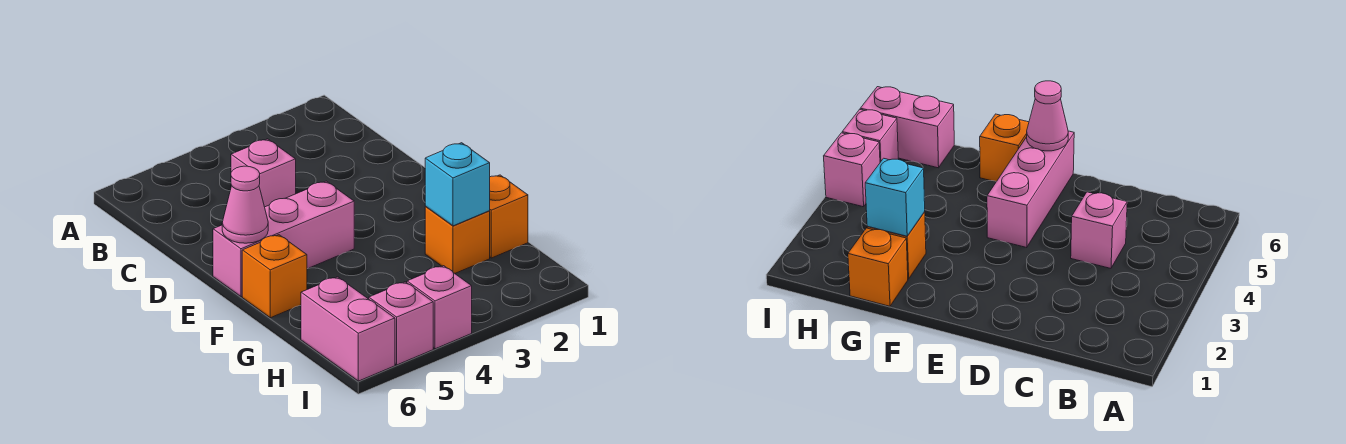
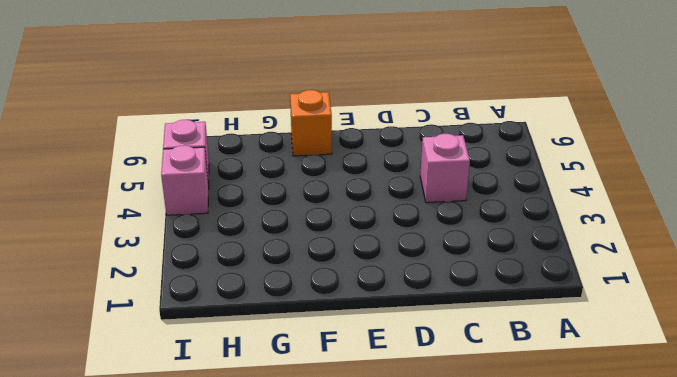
none -> pink brick E4:E6 level 1
none -> orange brick G1 level 1

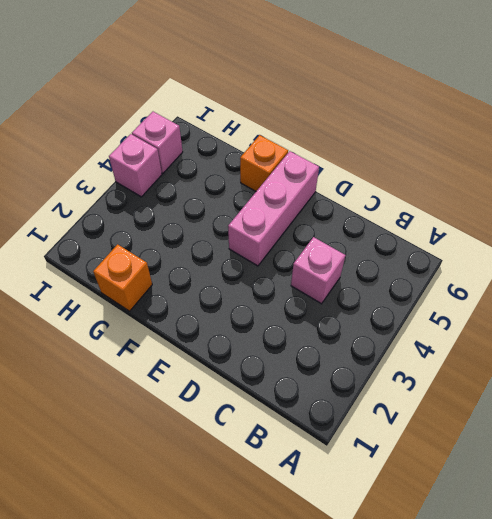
none -> orange brick G2 level 1
none -> pink brick H6:I6 level 1

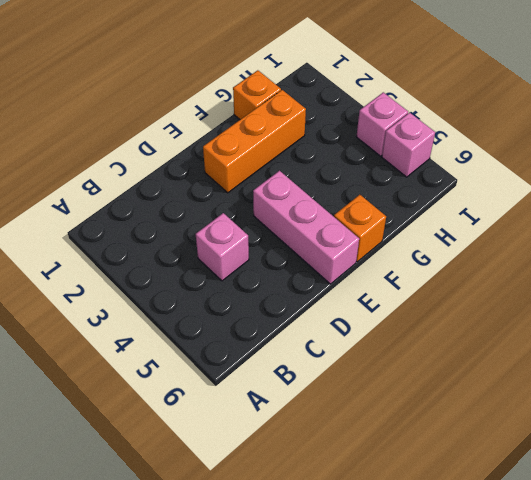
orange brick E2:G2 level 1 -> orange brick G2 level 1
none -> pink brick H6:I6 level 1
none -> pink cone E6 level 2

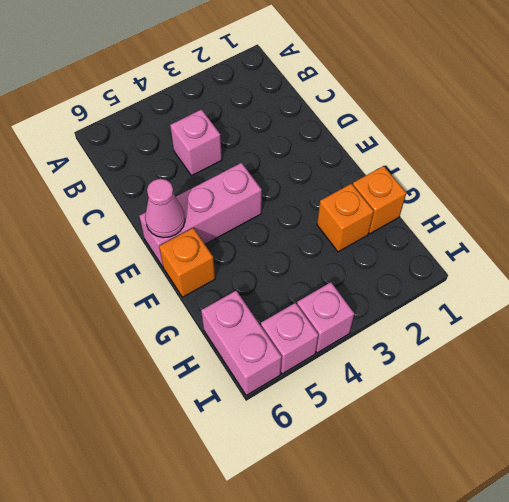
none -> cyan brick G2 level 2

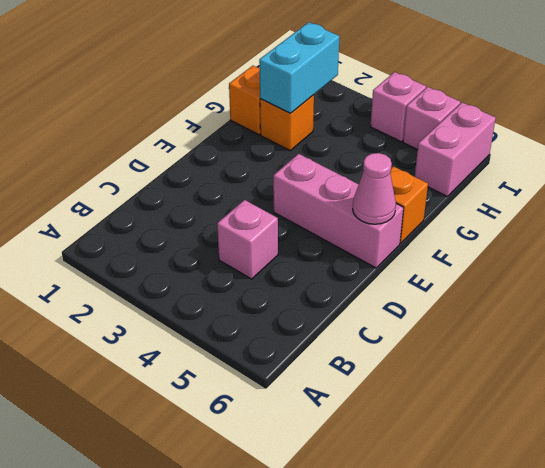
cyan brick G2:H2 level 2 -> cyan brick G2 level 2

